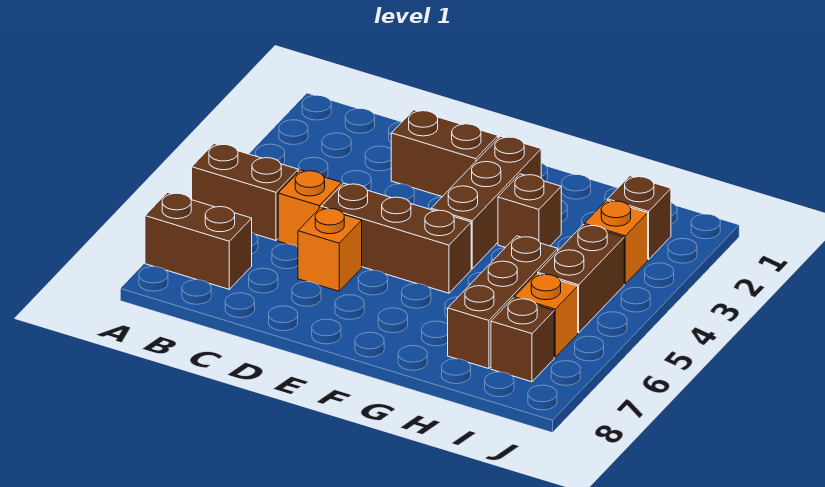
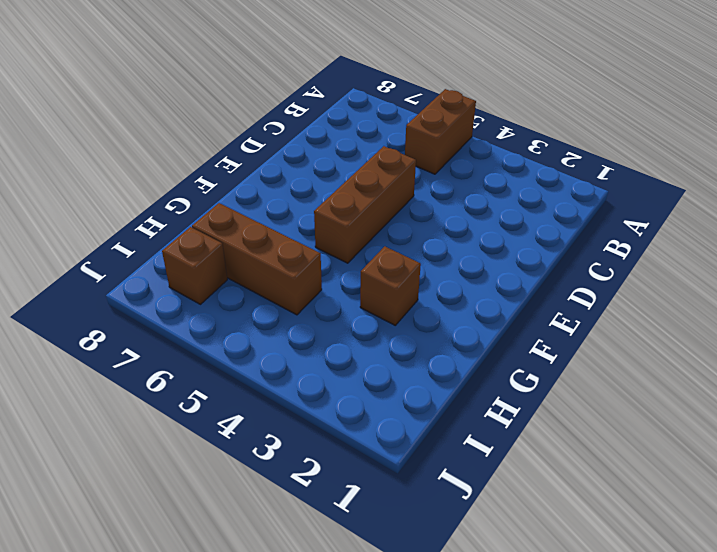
none -> brown brick A7:B7 level 1
none -> orange brick C5 level 1
none -> brown brick D2:E2 level 1

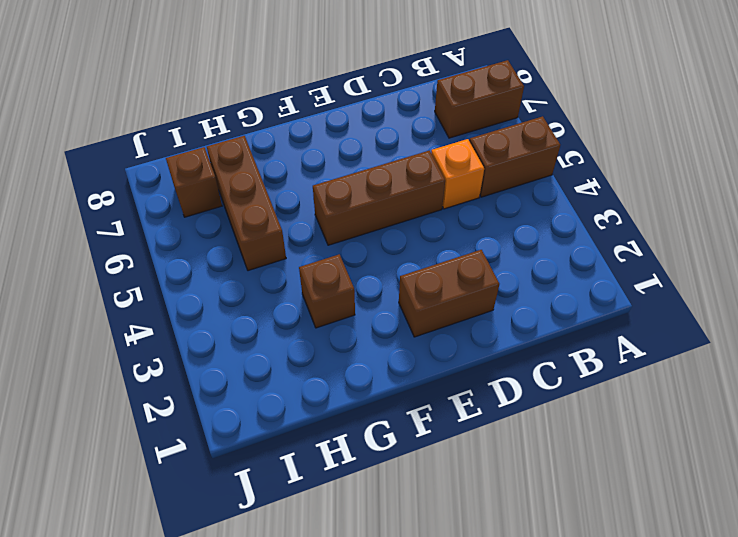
none -> orange brick D6 level 1
none -> brown brick F2:F4 level 1
none -> brown brick I2 level 1

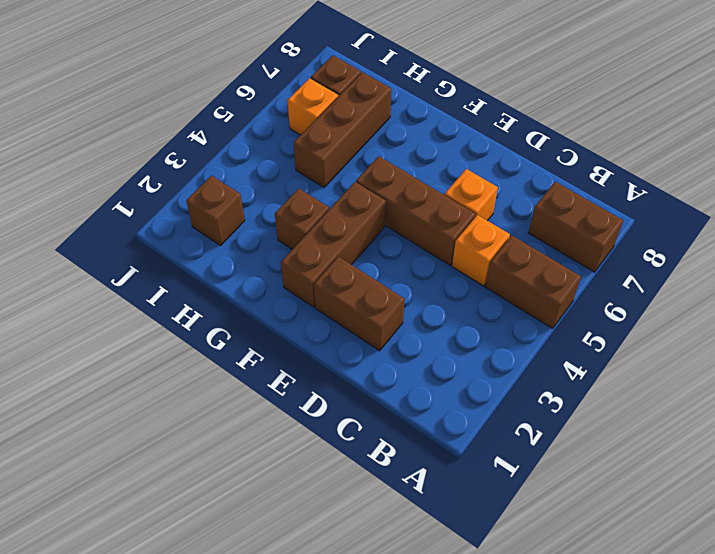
none -> orange brick I3 level 1
none -> brown brick I4:I5 level 1

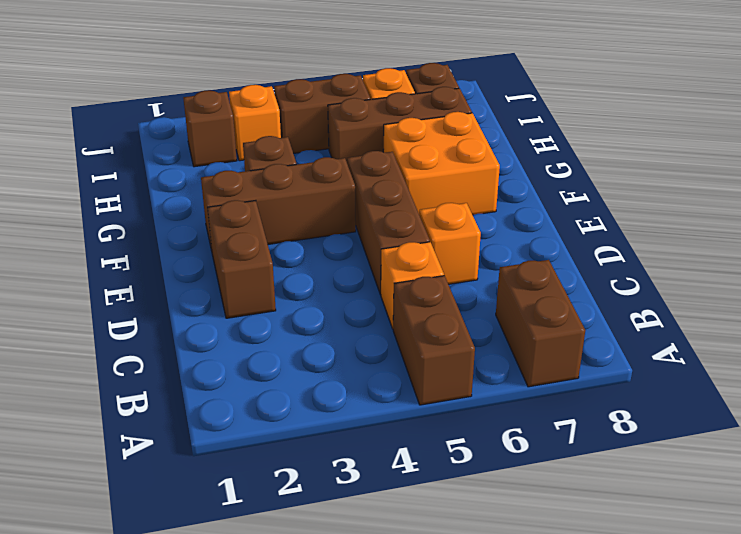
orange brick F6:G7 level 1 -> none

